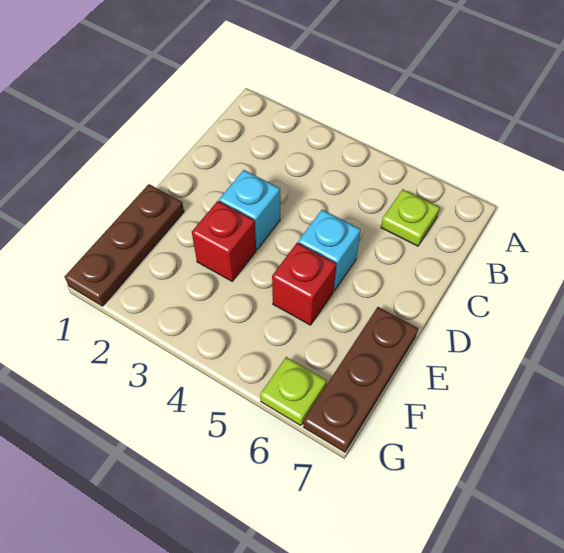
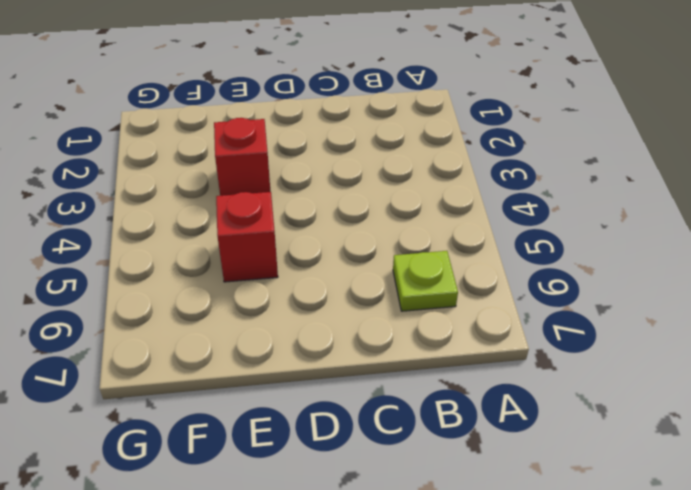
none -> cyan brick D3 level 1
none -> cyan brick D5 level 1

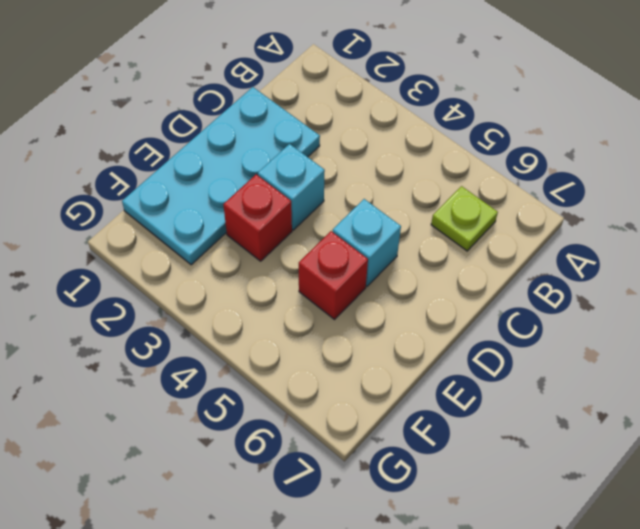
cyan plate C1:F2 level 1 -> brown plate E1:G1 level 1
none -> brown plate E7:G7 level 1
none -> lime plate G6 level 1

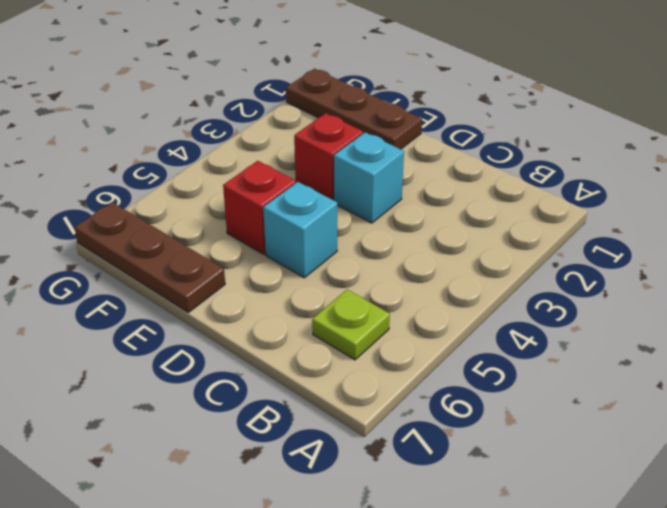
none -> lime plate G6 level 1

